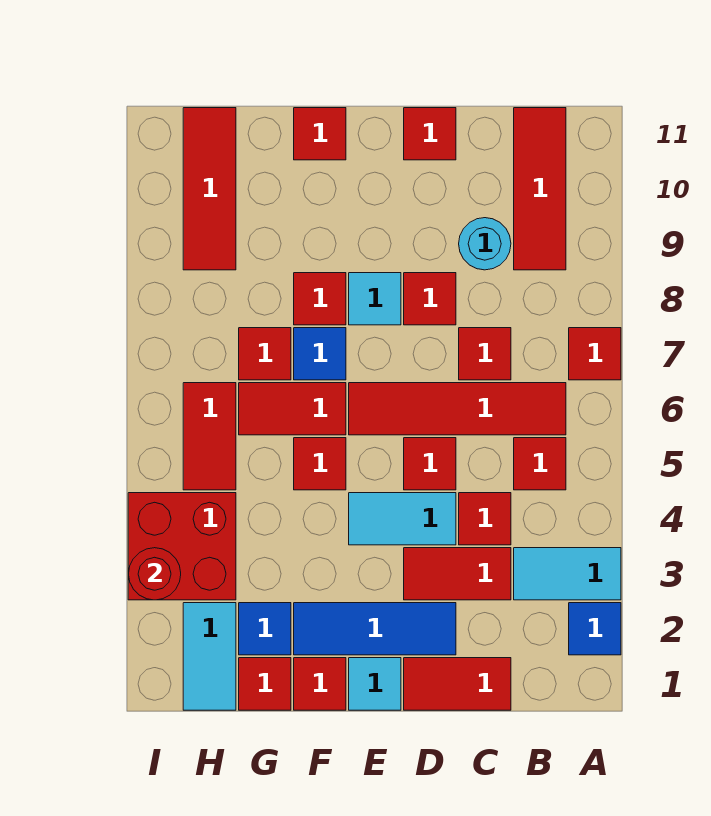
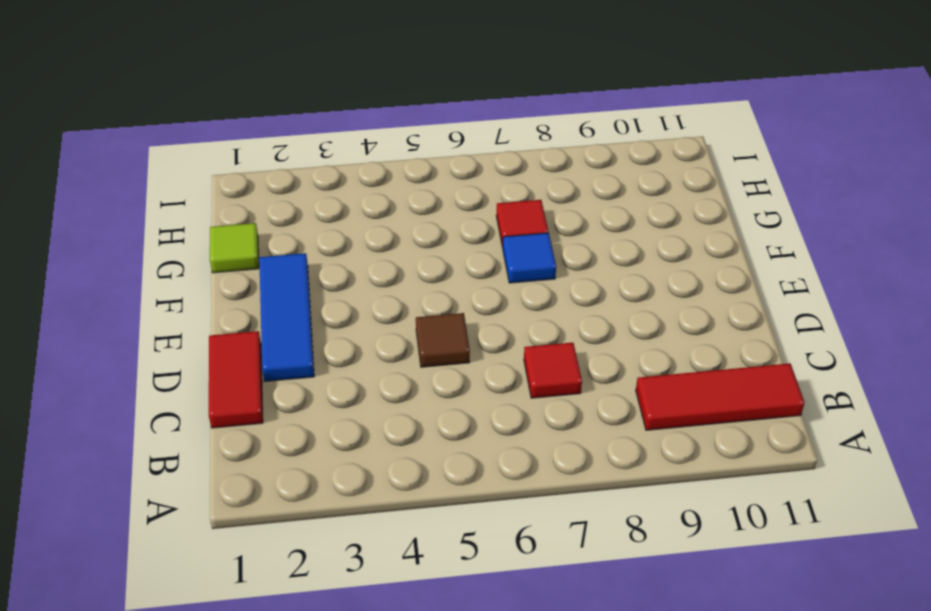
brown tile D5 level 1 -> red tile D5 level 1
lime tile G1 level 1 -> red tile G1 level 1
none -> blue tile A2 level 1
none -> cyan tile A3:B3 level 1
none -> red tile A7 level 1
none -> red tile B5 level 1

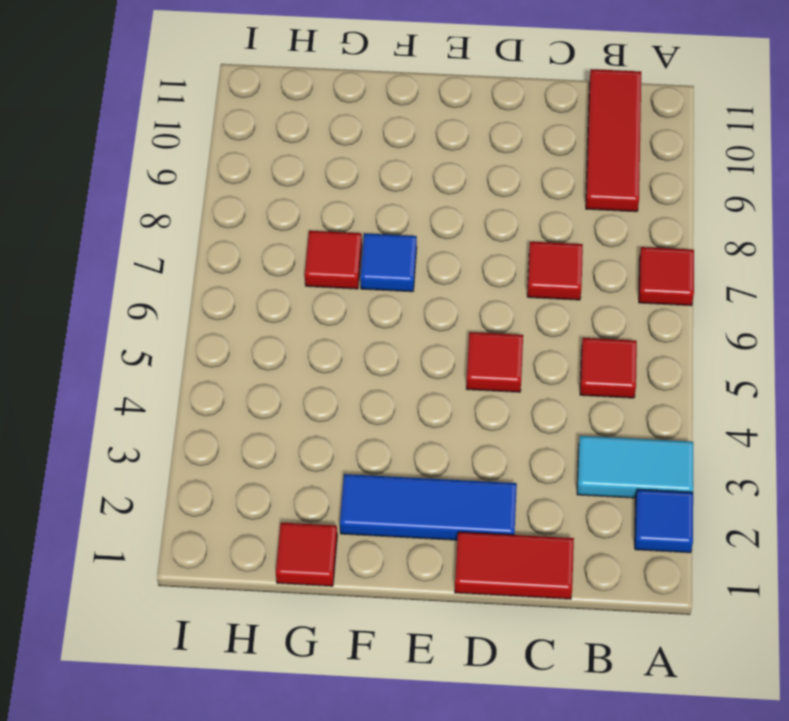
none -> red tile B6:E6 level 1
none -> red tile C3:D3 level 1
none -> red tile C4 level 1
none -> cyan round brick C9 level 1

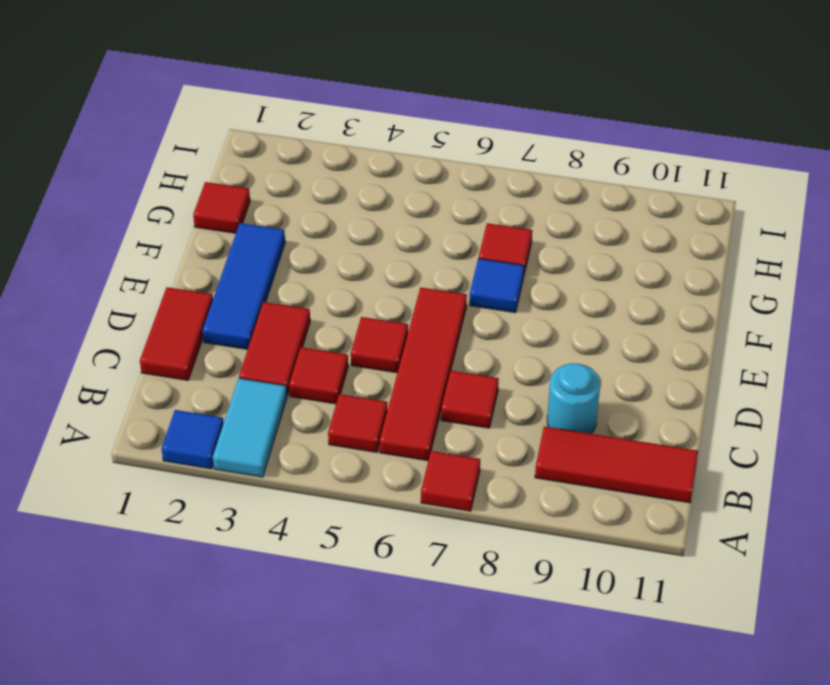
none -> cyan tile D4:E4 level 1
none -> red tile D8 level 1
none -> red tile D11 level 1
none -> cyan tile E1 level 1

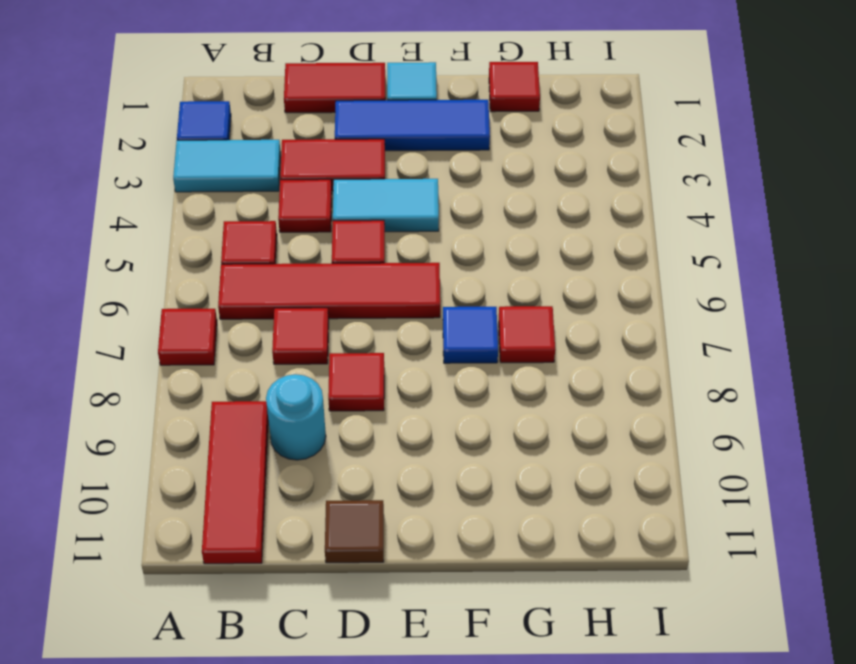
brown tile D11 level 1 -> red tile D11 level 1
none -> cyan tile E8 level 1
none -> red tile F1 level 1
none -> red tile F5 level 1
none -> red tile F6:G6 level 1

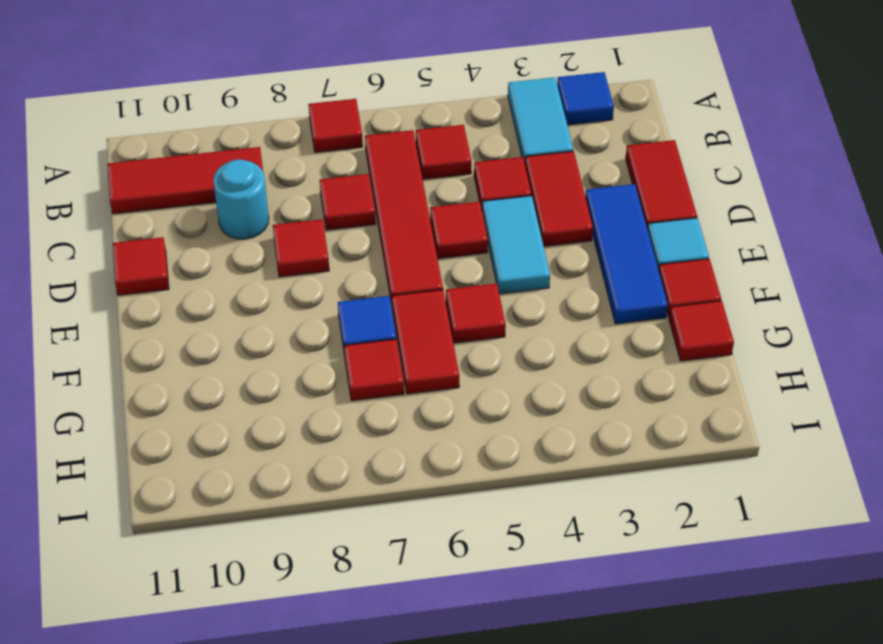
none -> cyan tile E8 level 1
none -> red tile F8 level 1
none -> red tile F11 level 1
none -> blue tile G2 level 1

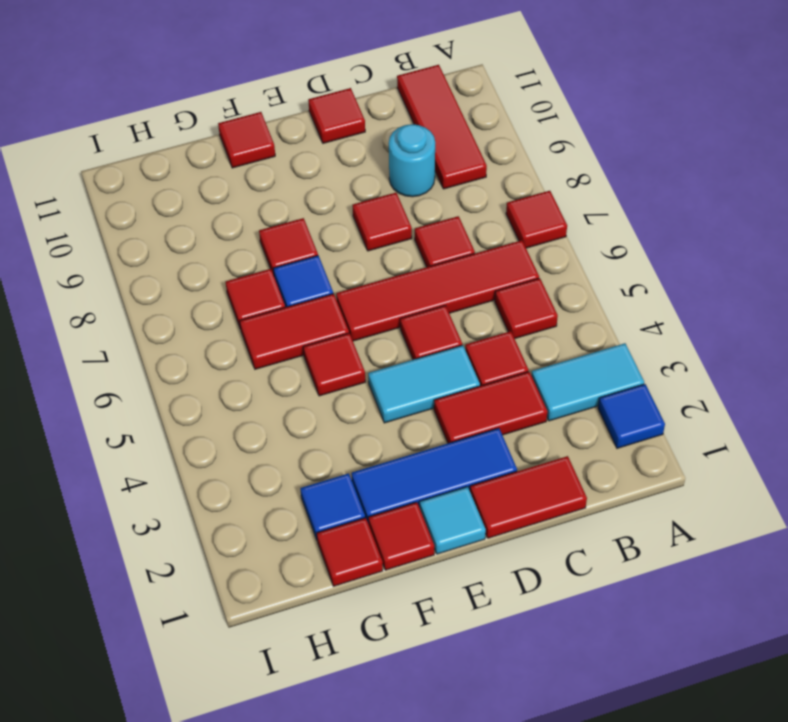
none -> cyan tile E8 level 1
none -> cyan tile H1:H2 level 1
none -> red brick H3:I4 level 1
none -> red tile H5:H6 level 1

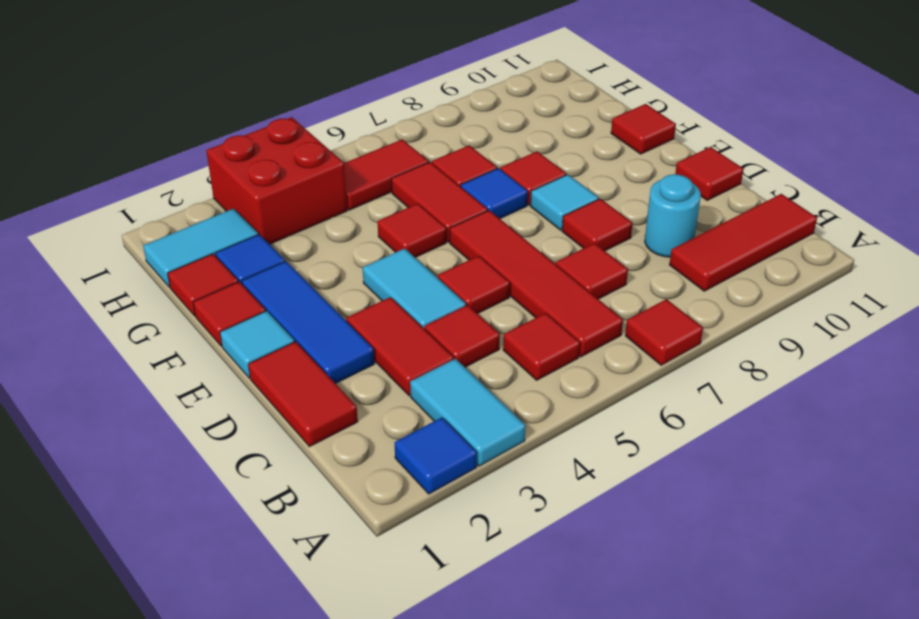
none -> red tile H9:H11 level 1
none -> red round brick I3 level 2

